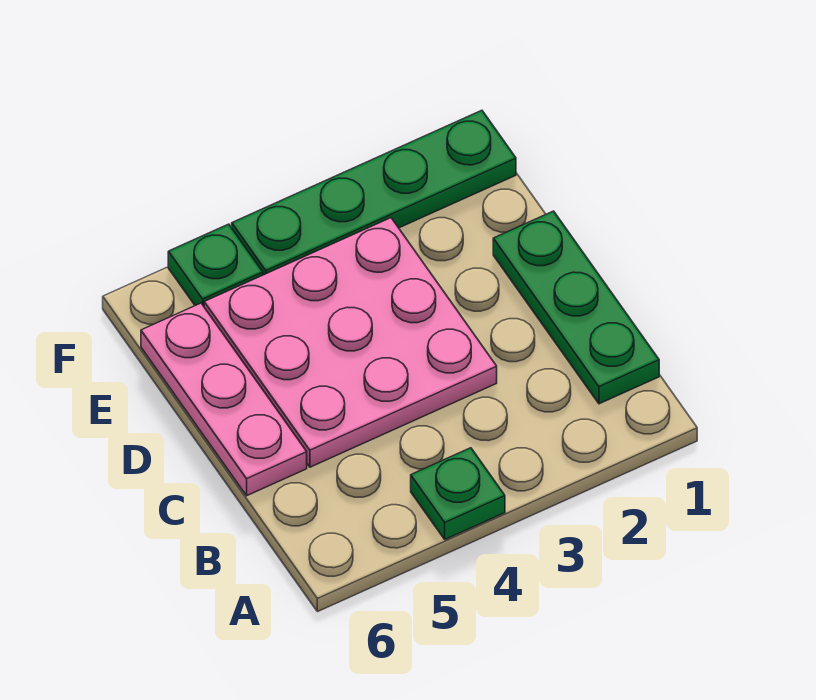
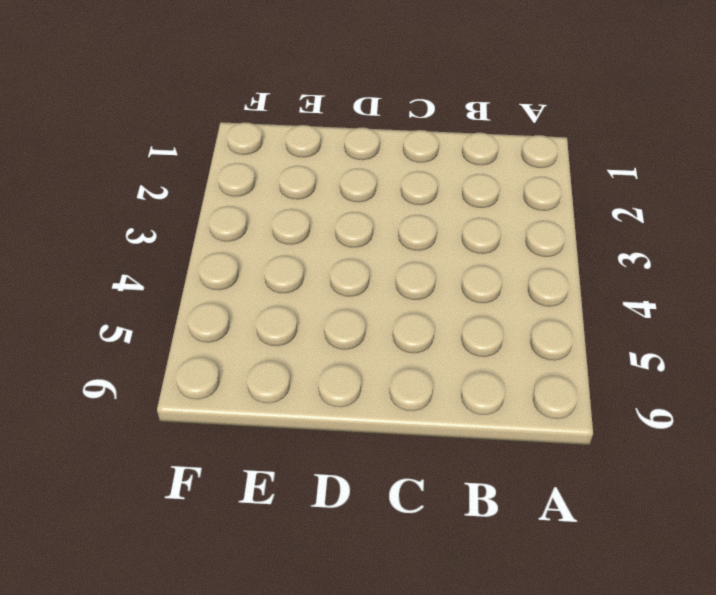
none -> green plate A4 level 1
none -> green plate B1:D1 level 1

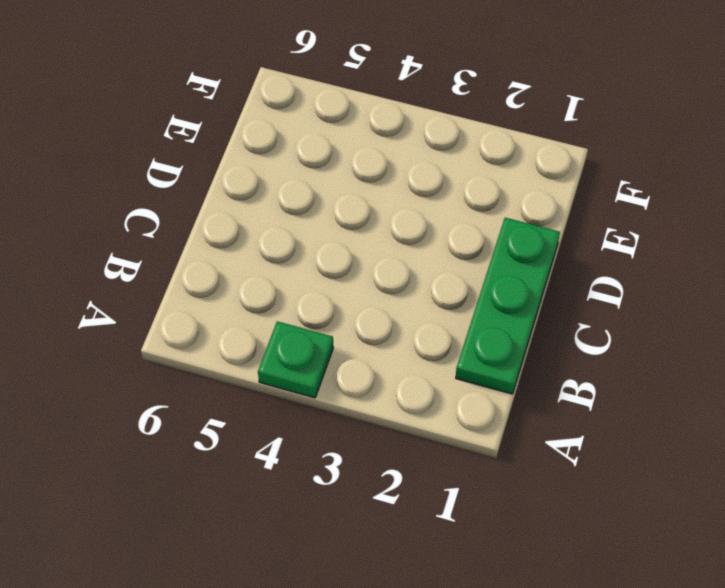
none -> pink plate C3:E5 level 1
none -> pink plate C6:E6 level 1

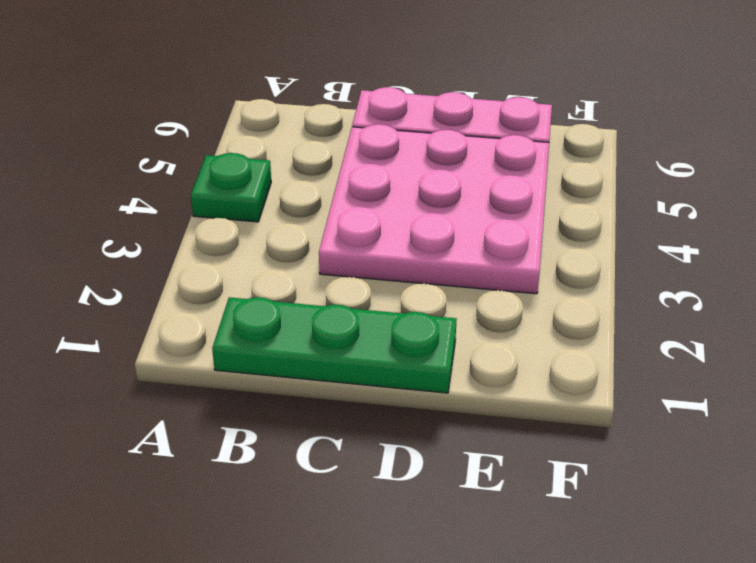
none -> green plate F1:F4 level 1
none -> green plate F5 level 1

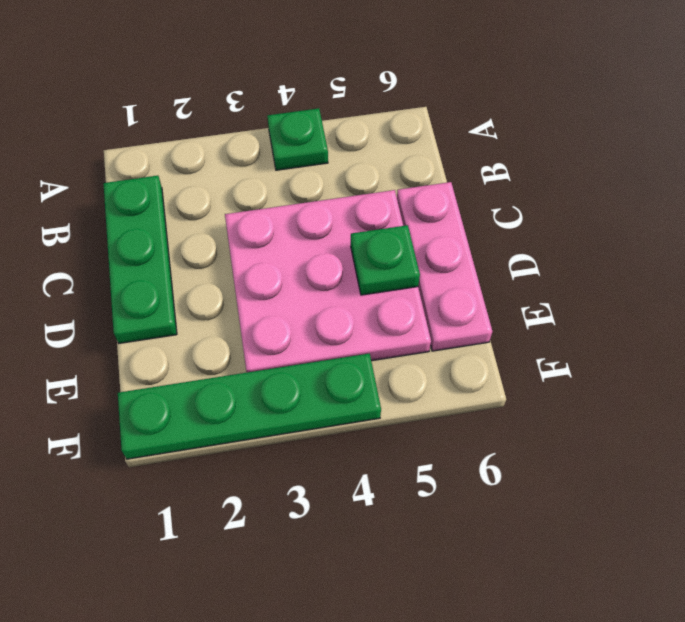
green plate D5 level 2 -> green plate F5 level 1

